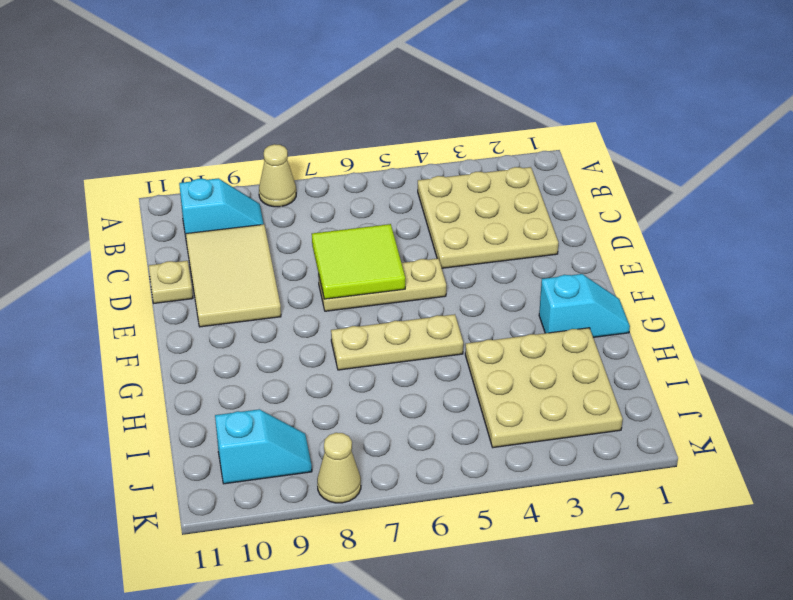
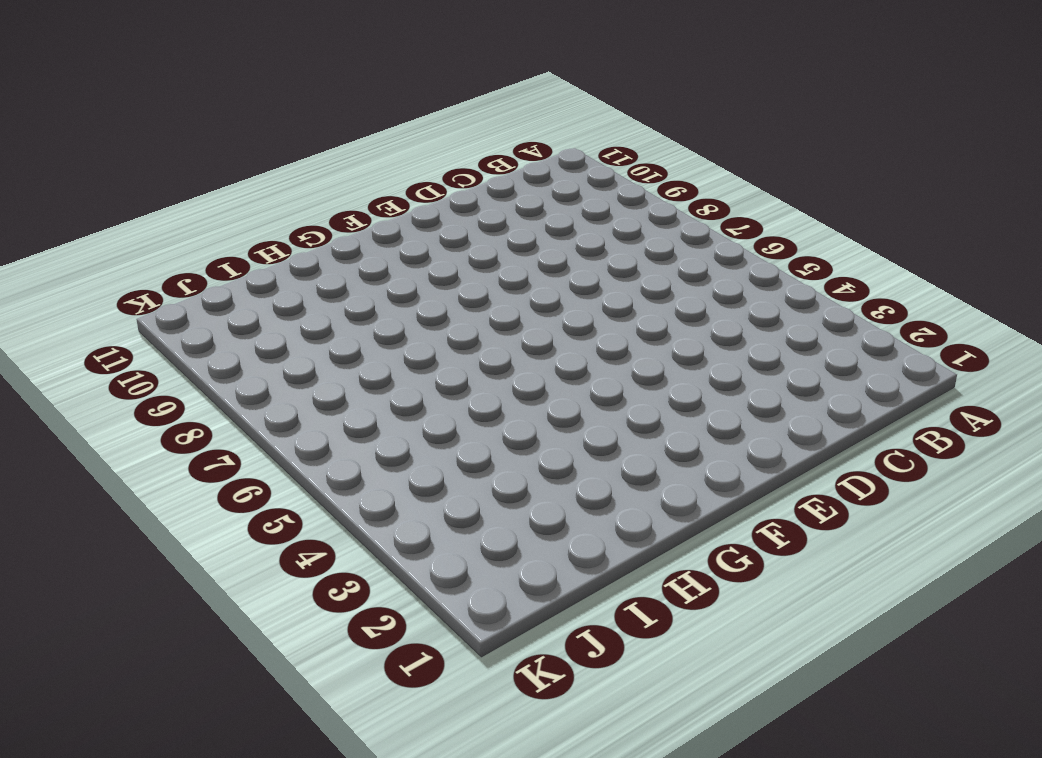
none -> tan cone A8 level 1
none -> tan plate B2:D4 level 1
none -> cyan slope B9:B10 level 1 top 10

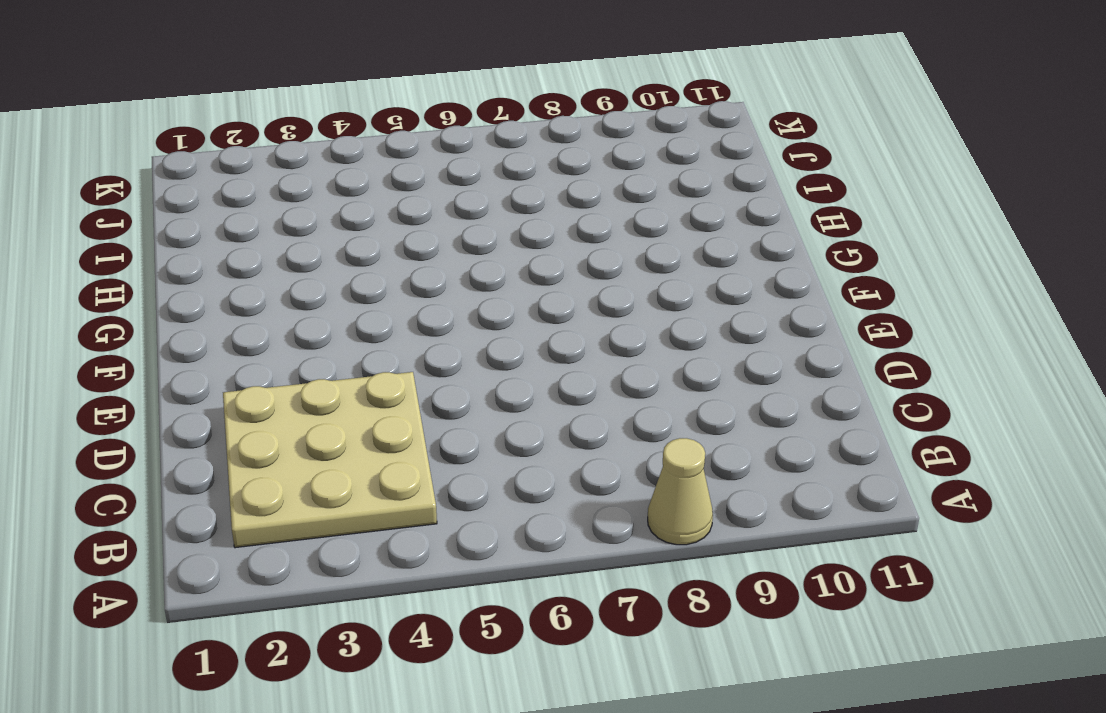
none -> cyan slope B9:B10 level 1 top 10
none -> tan tile C9:E10 level 1
none -> tan plate D11 level 1

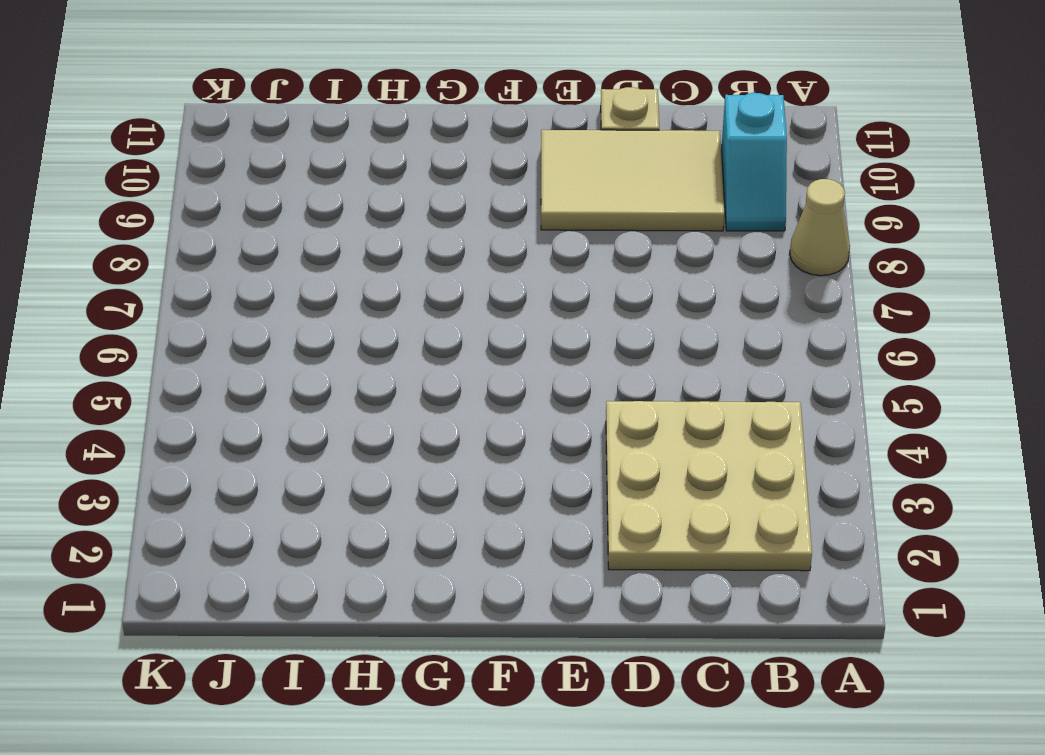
none -> tan plate E5:E7 level 1
none -> cyan slope G1:G2 level 1 top 2
none -> tan plate G5:G7 level 1

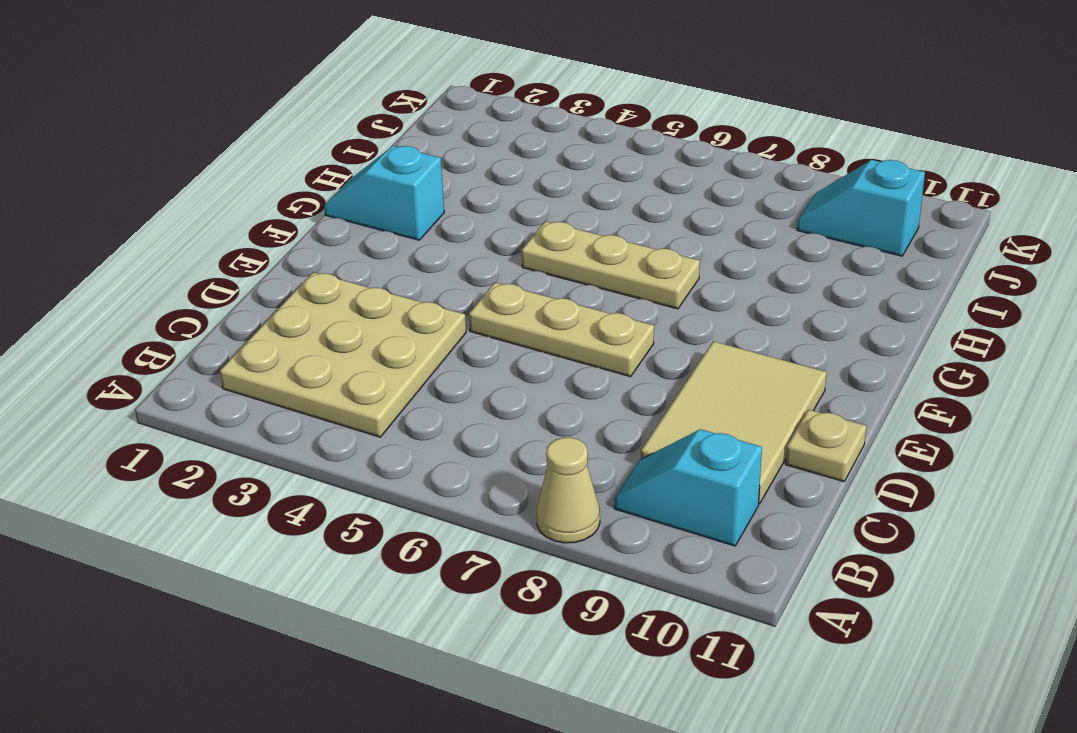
none -> tan plate H2:J4 level 1
none -> tan cone K8 level 1
none -> lime tile D6:E7 level 2

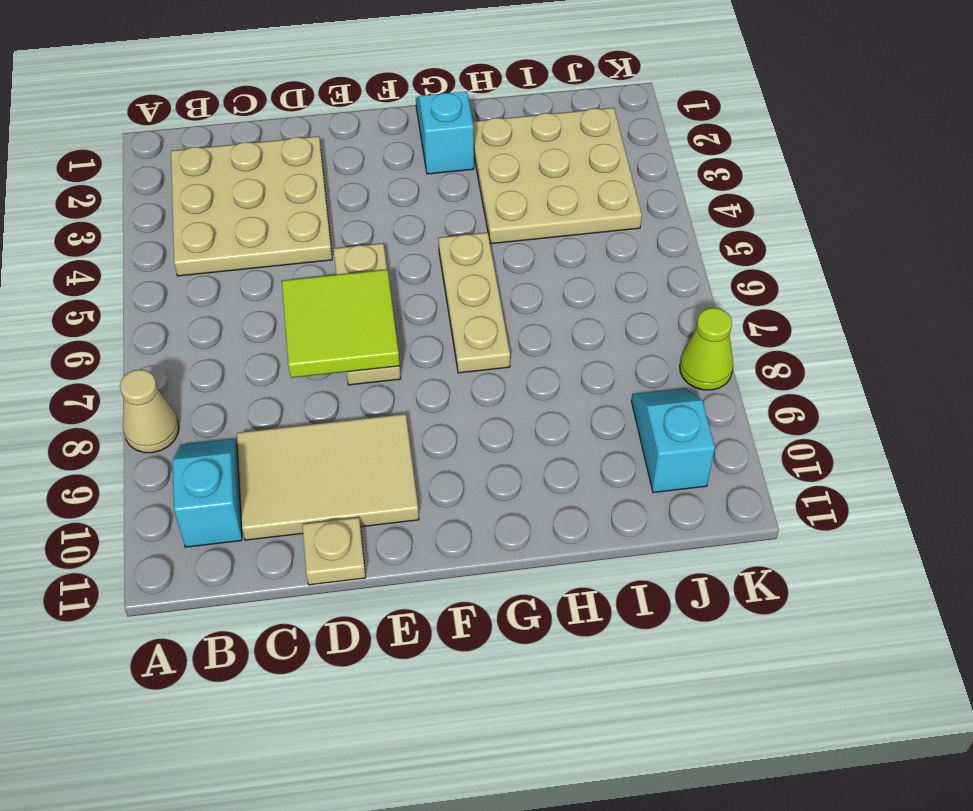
lime cone K8 level 1 -> tan cone K8 level 1

